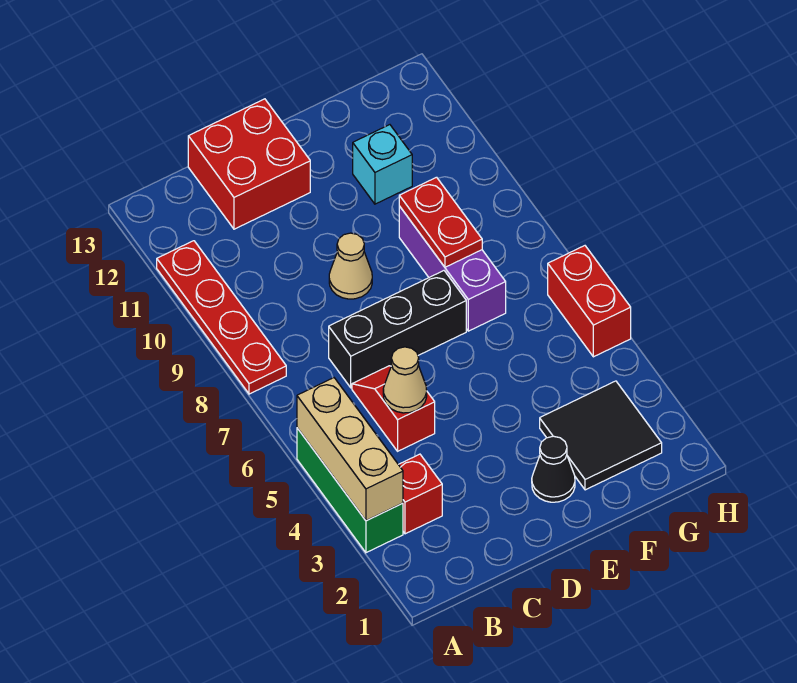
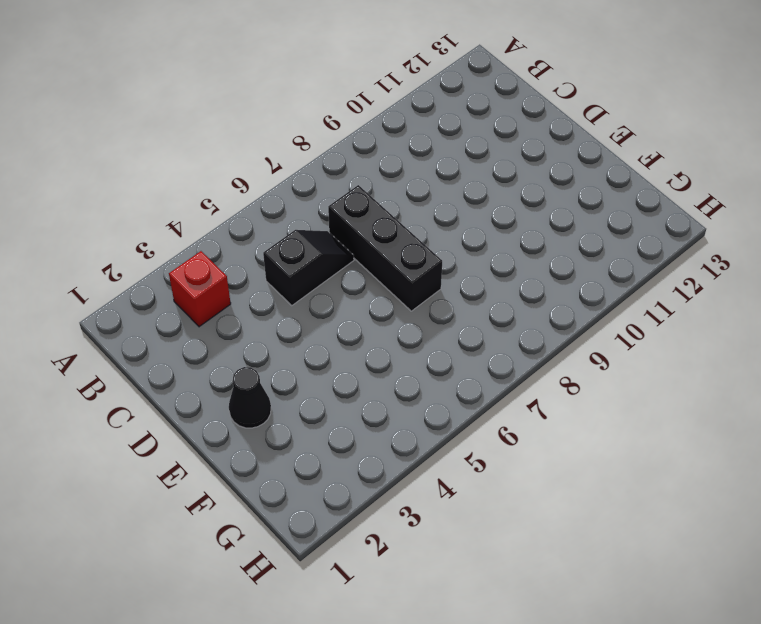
black slope C5:C6 level 1 top 5 -> red slope C5:C6 level 1 top 5
none -> green brick A3:A5 level 1
none -> red plate A8:A11 level 1
none -> red brick C12:D13 level 1

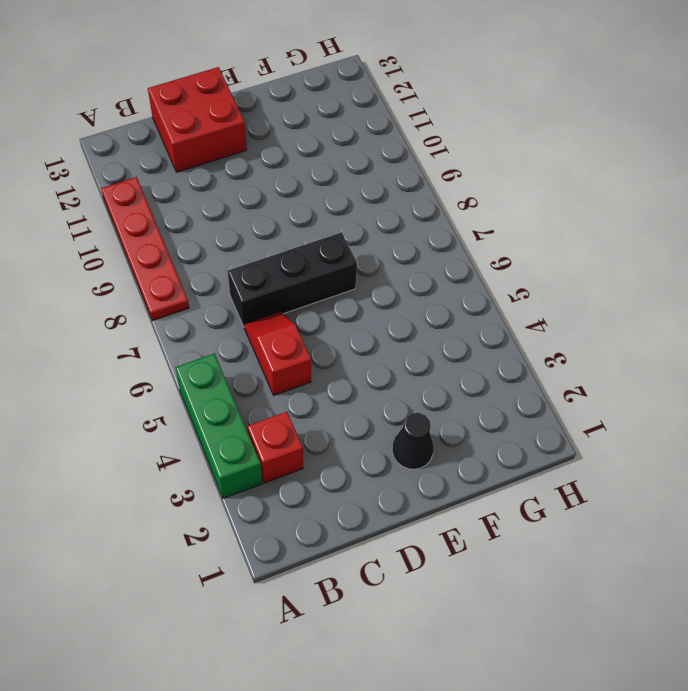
none -> tan cone D9 level 1
none -> black tile F2:G3 level 1
none -> purple brick F7:F9 level 1

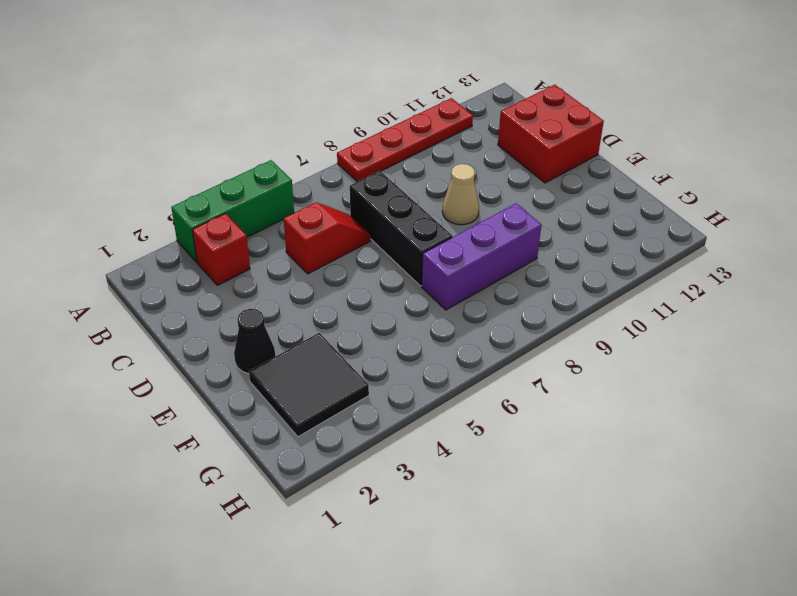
none -> cyan brick F11 level 1
none -> red brick H5:H6 level 1
none -> tan brick A3:A5 level 2

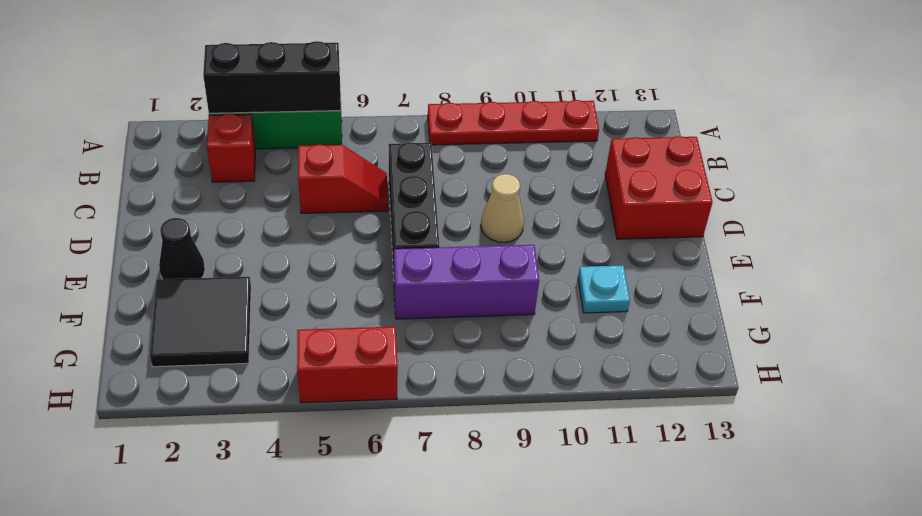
black brick A3:A5 level 2 -> tan brick A3:A5 level 2
cyan plate F11 level 1 -> cyan brick F11 level 1
none -> tan cone C5 level 2
none -> red plate F8:F9 level 2

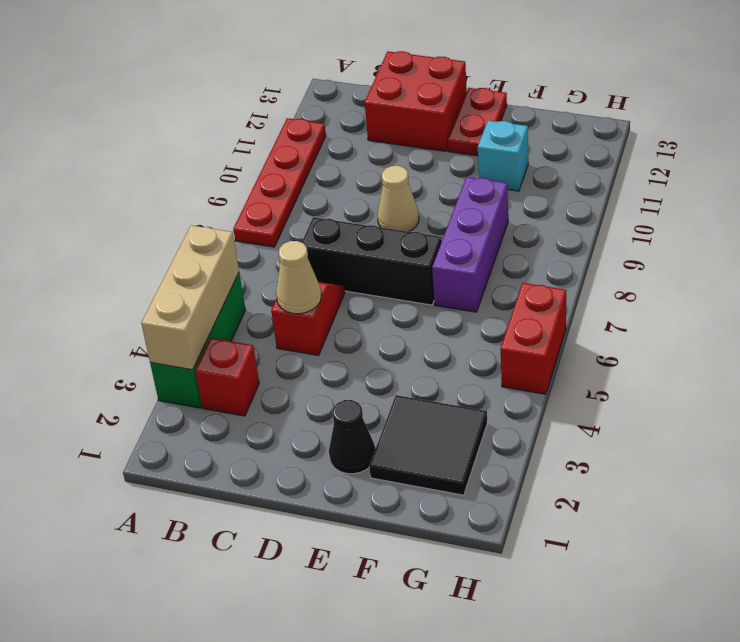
red plate E12:E13 level 1 -> red plate F8:F9 level 2

